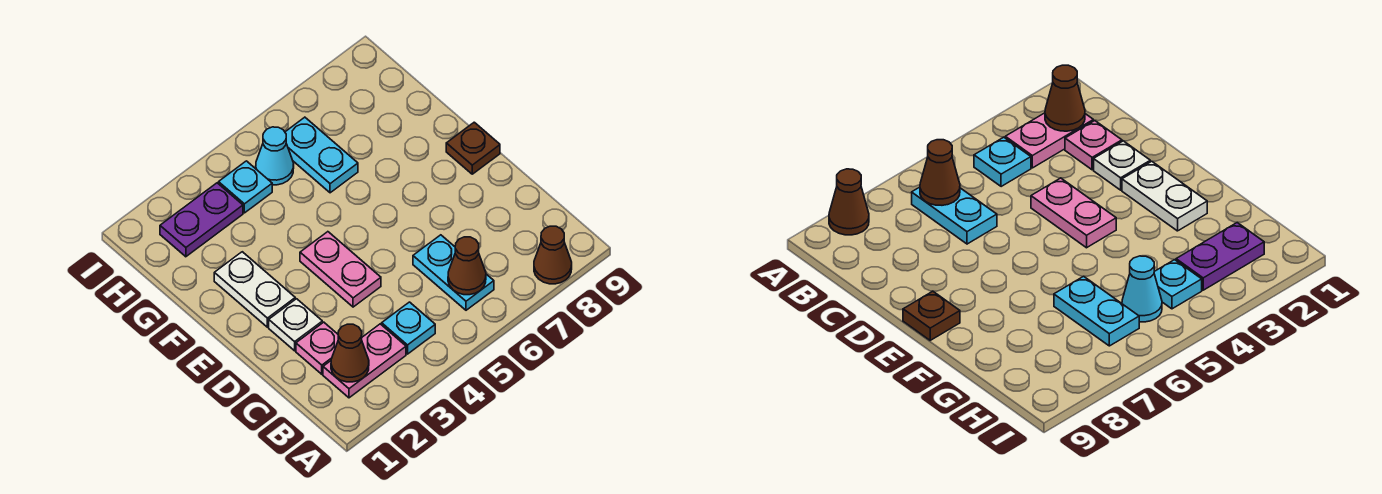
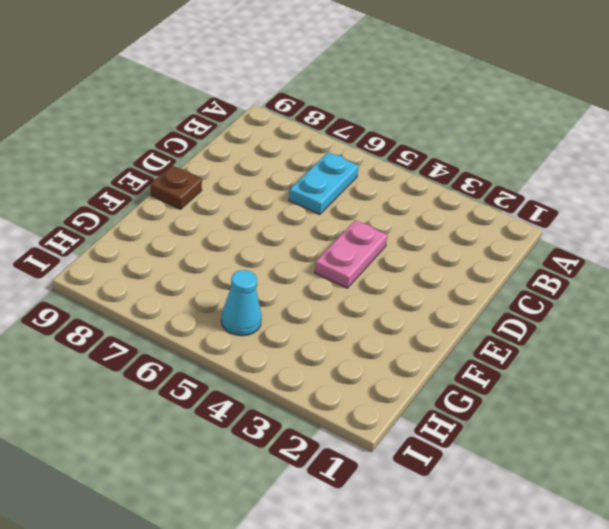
none -> brown cone A8 level 1
none -> pink plate B2:B3 level 1
none -> cyan plate B4 level 1

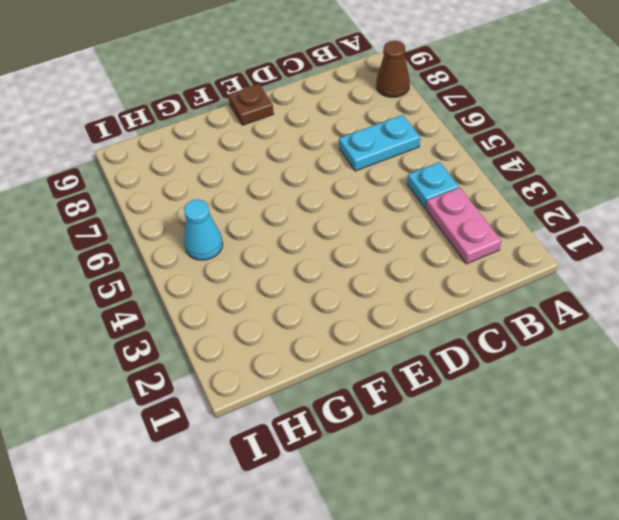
none -> pink plate C2 level 1
none -> white plate D2 level 1
none -> pink plate D4:E4 level 1

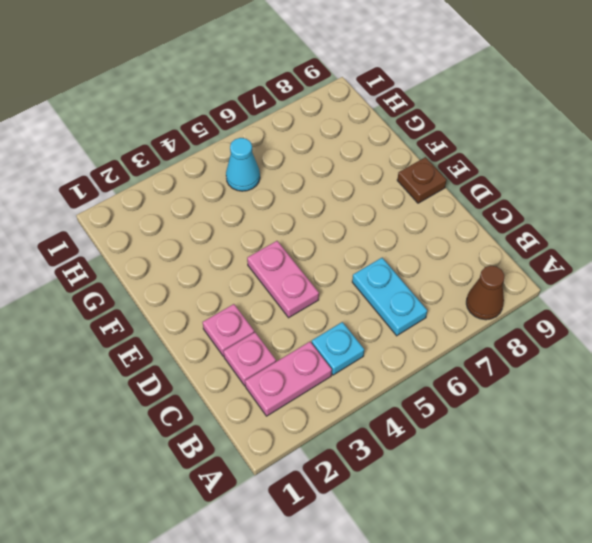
pink plate D2 level 1 -> white plate D2 level 1
none -> white plate E2:F2 level 1
none -> cyan plate G6:H6 level 1
none -> purple plate H2:H3 level 1

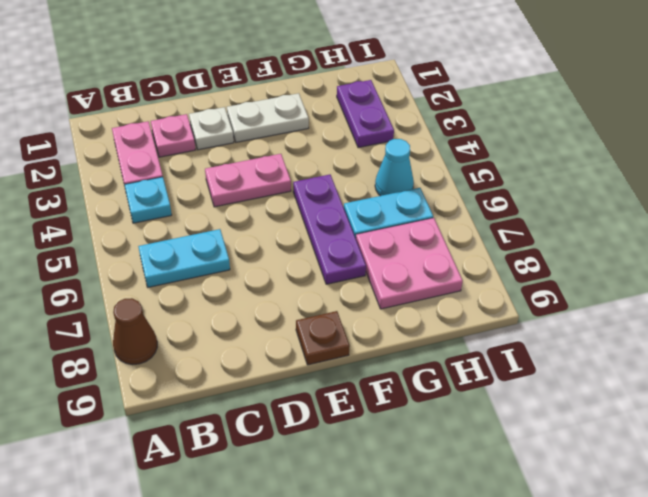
purple plate F5:F7 level 1 -> none
pink plate G7:H8 level 1 -> none
none -> cyan plate H4 level 1
none -> brown cone B2 level 2
none -> brown cone B6 level 2

